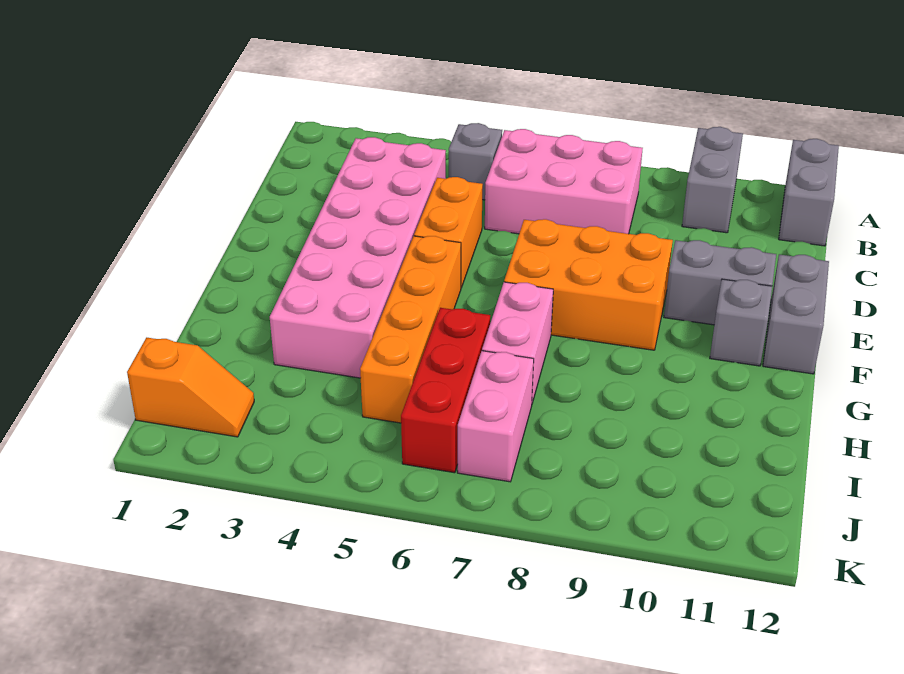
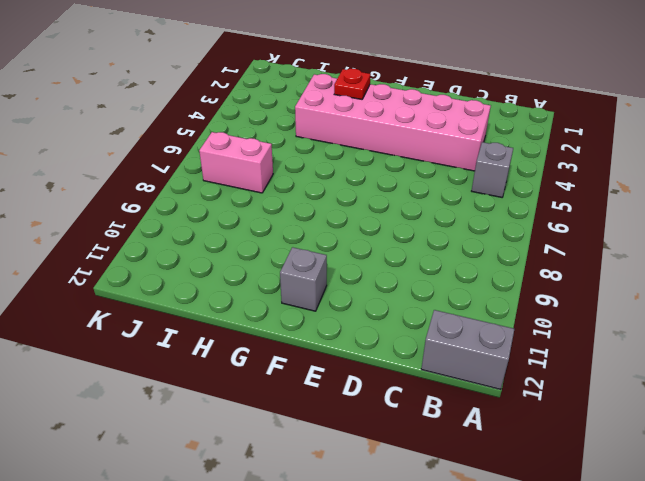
red plate G3 level 2 -> none
none -> grey brick A10:B10 level 1
none -> pink brick B6:C8 level 1
none -> orange brick D5:E5 level 1

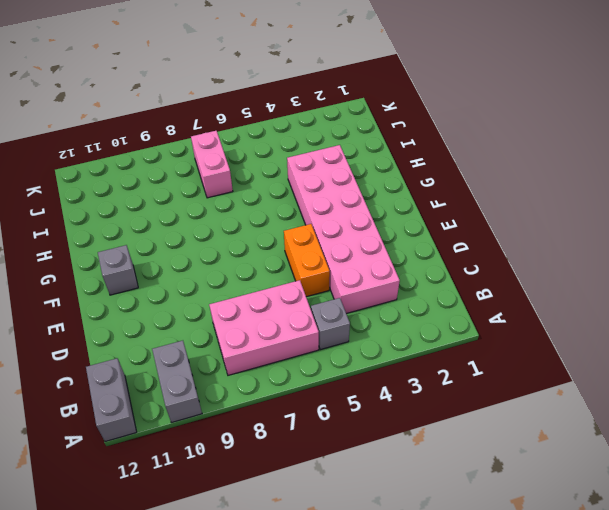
none -> orange brick E7:F9 level 1
none -> grey brick E10:E11 level 1
none -> grey brick E12:F12 level 1

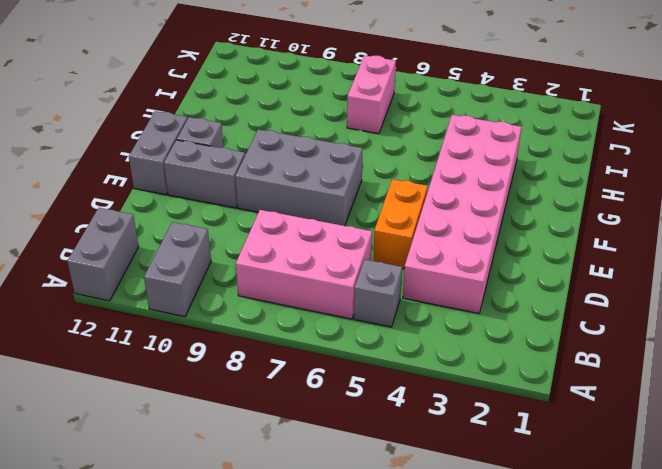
grey brick E7:F9 level 1 -> orange brick E7:F9 level 1
none -> orange brick F5:I5 level 1
none -> pink brick G7:H7 level 1
none -> red brick H6:J6 level 1

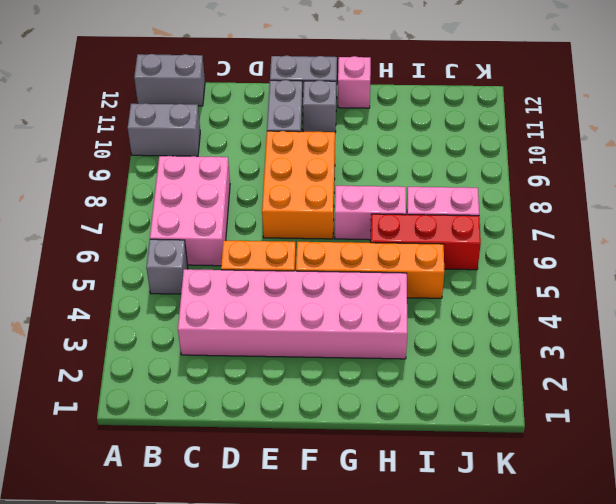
pink brick G12 level 1 -> none
none -> orange slope J1:J2 level 1 top 1

